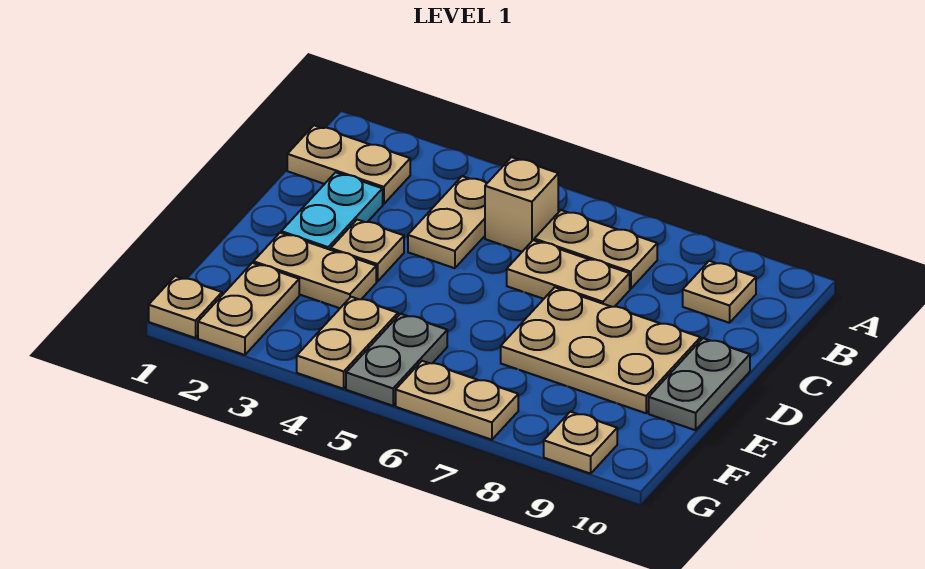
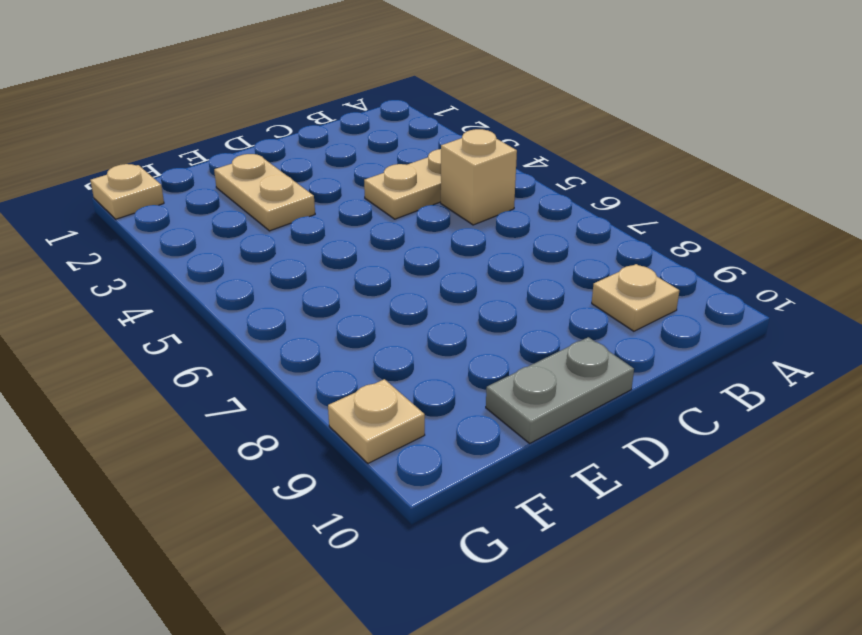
none -> tan plate B1:B2 level 1
none -> tan plate B6:B7 level 1
none -> cyan plate C2:D2 level 1

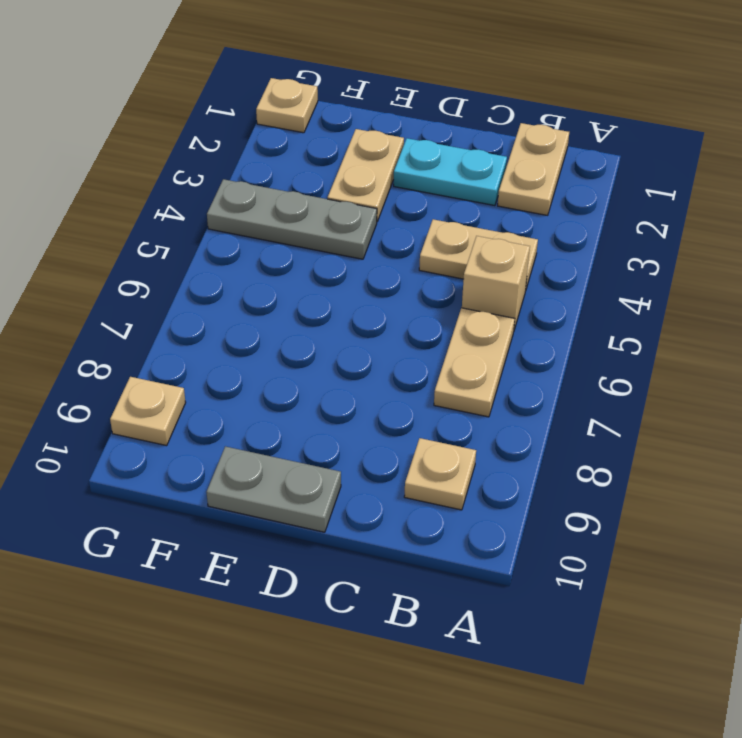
grey plate E4:G4 level 1 -> tan plate F4:G4 level 1
none -> tan plate C6:C7 level 1
none -> tan plate D3 level 1
none -> tan plate D7:E9 level 1

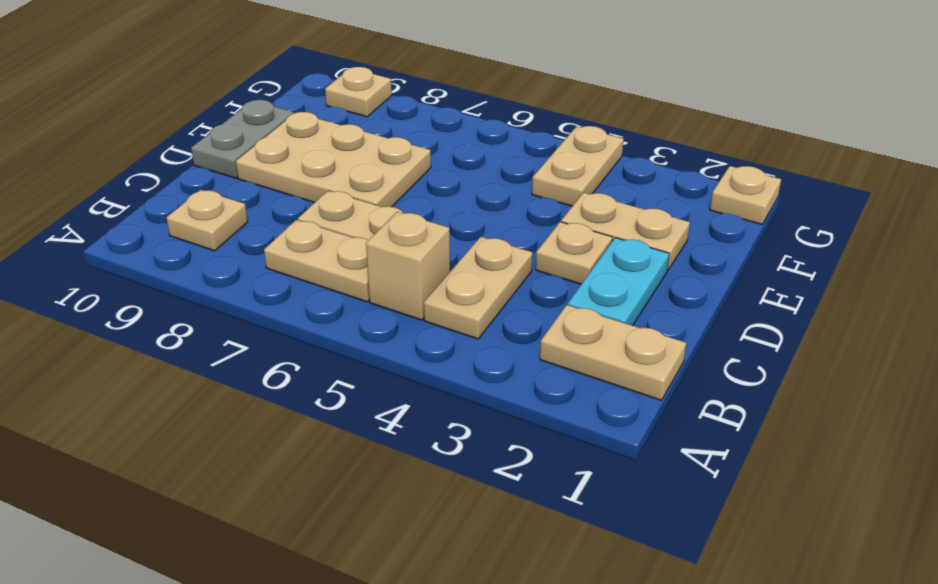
none -> tan plate F2:G2 level 1
none -> grey plate F5:G5 level 1
none -> tan plate G6:G7 level 1

